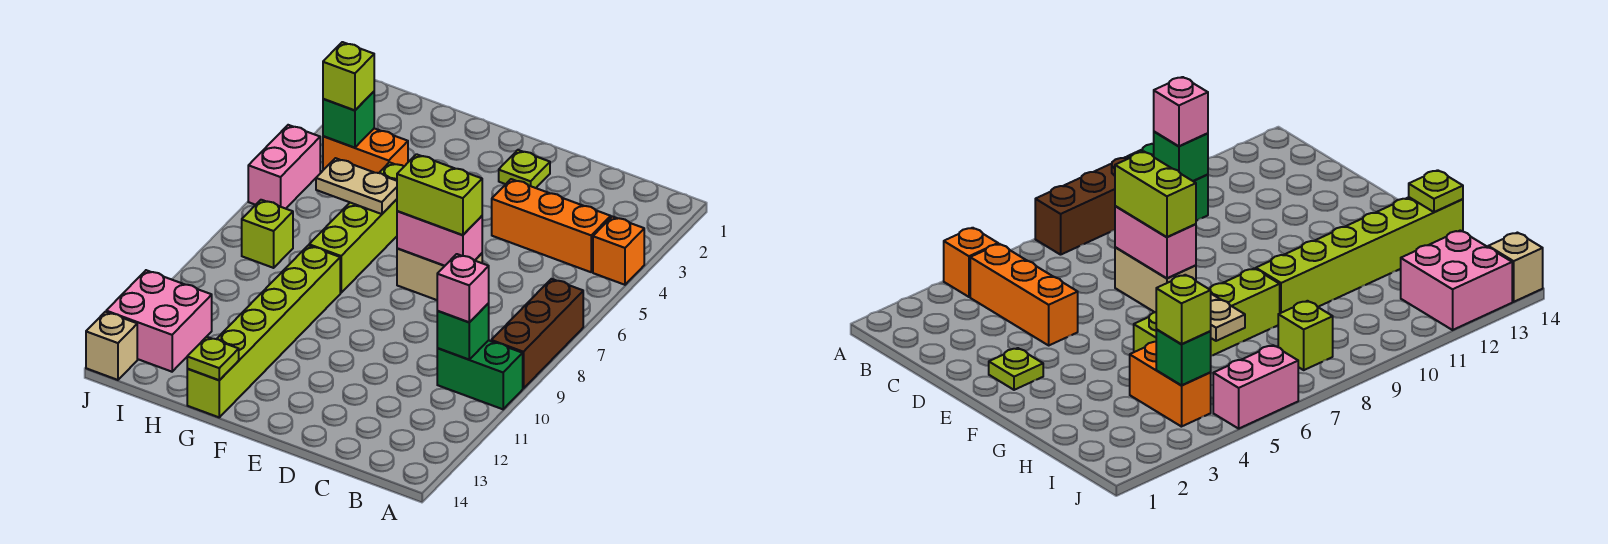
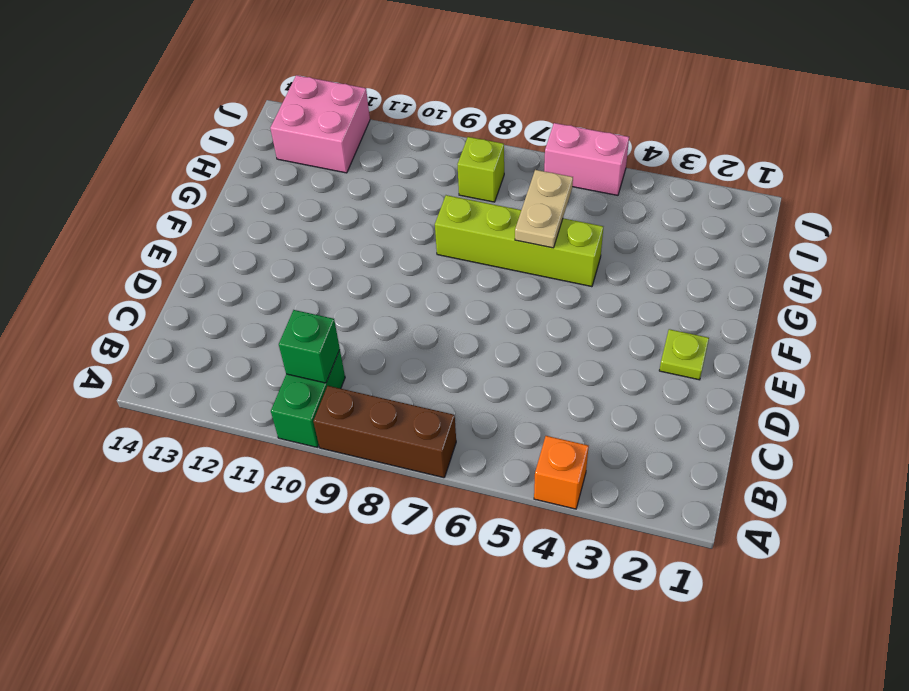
none -> orange brick B4:D4 level 1
none -> tan brick D7:E7 level 1
none -> lime brick G9:G14 level 1

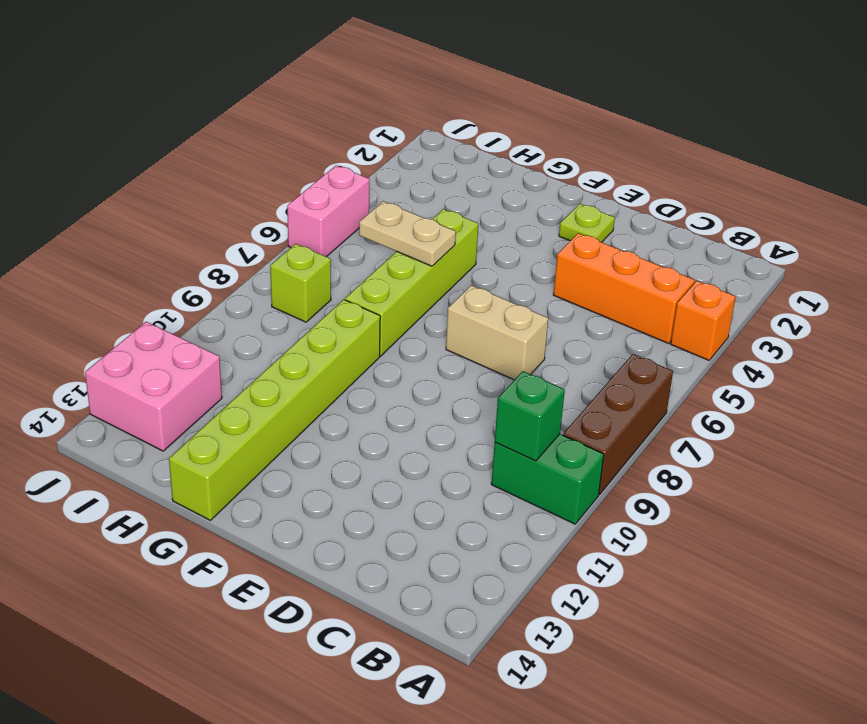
none -> orange brick H4:I4 level 1
none -> tan brick J14 level 1
none -> pink brick D7:E7 level 2

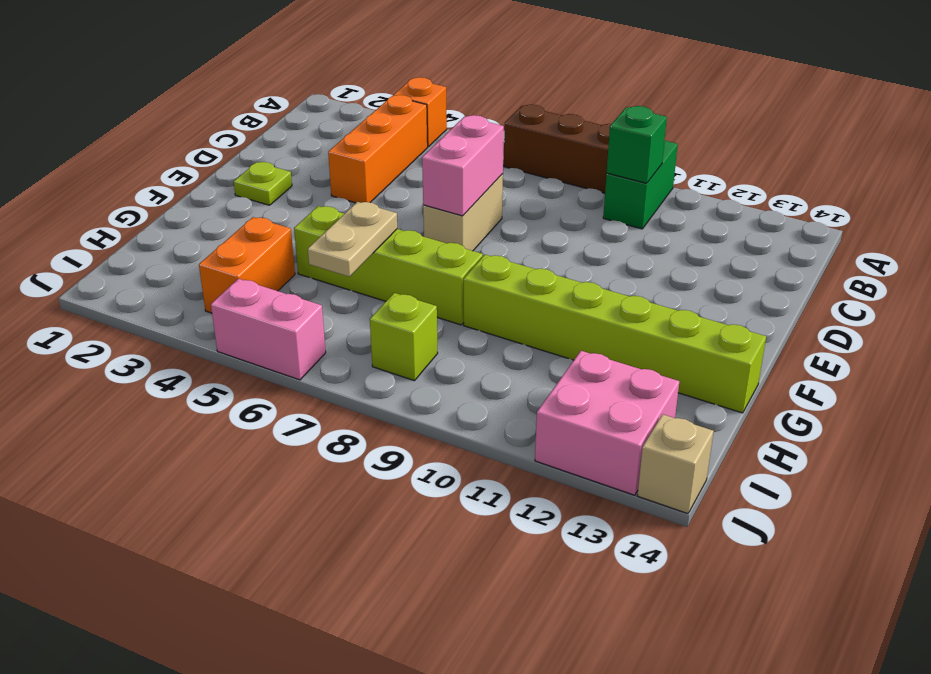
none -> lime plate G14 level 2
none -> green brick I4 level 2
none -> pink brick B10 level 3

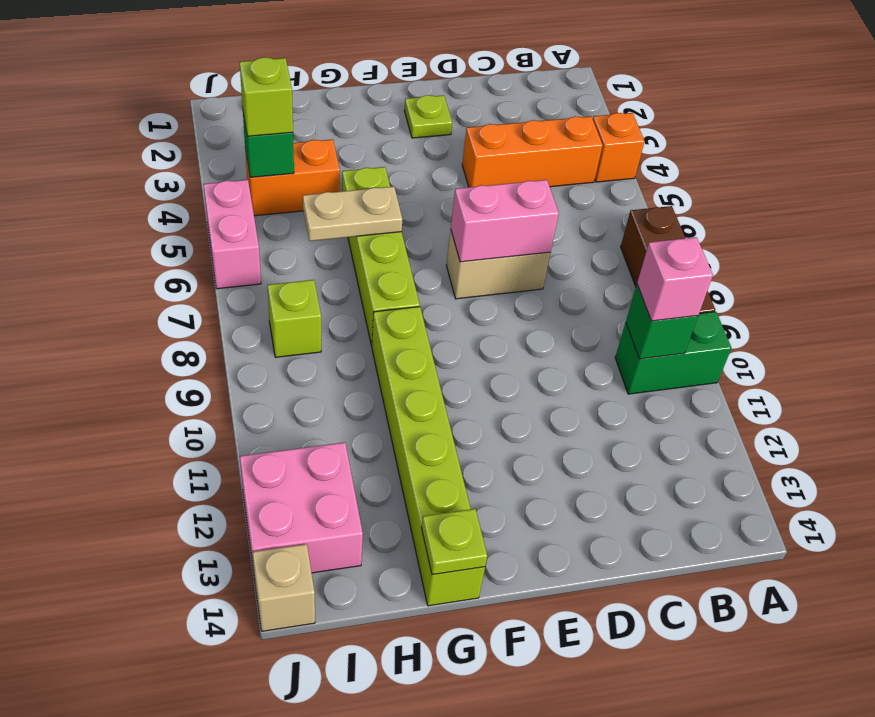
none -> lime brick D7:E7 level 3

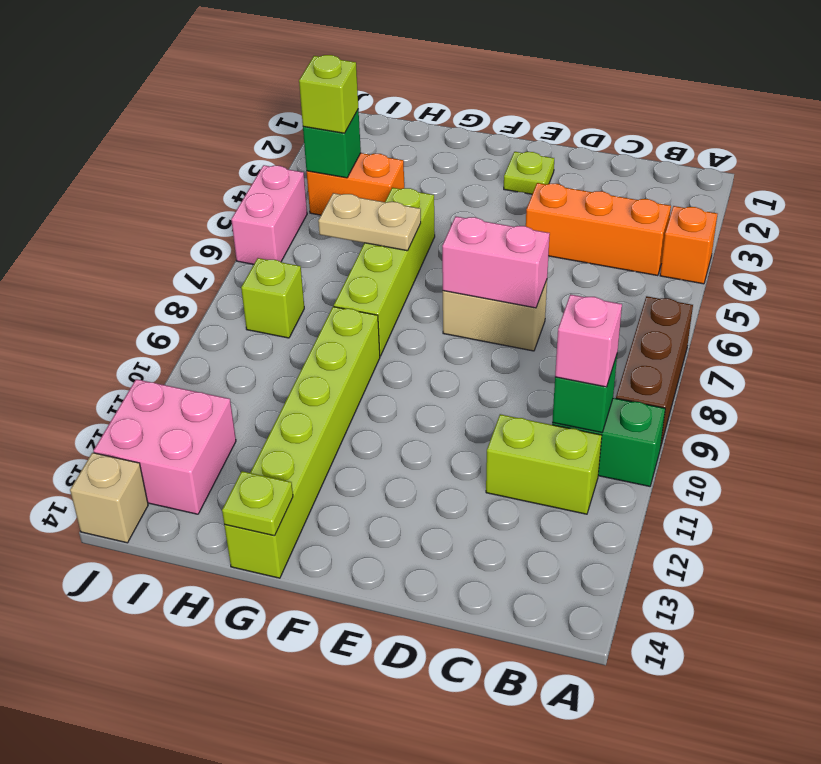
lime brick B11:C11 level 1 -> lime brick D7:E7 level 3

